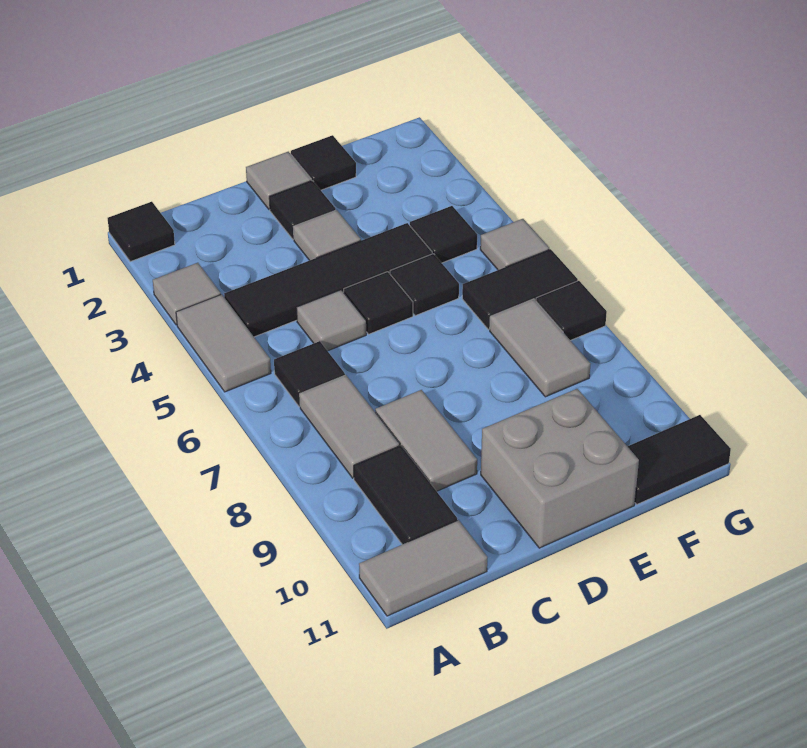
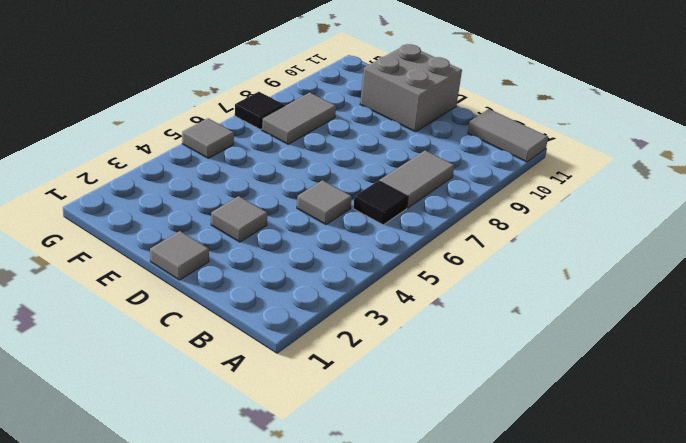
none -> black tile A1 level 1
none -> grey tile A3 level 1
none -> grey tile A4:A5 level 1

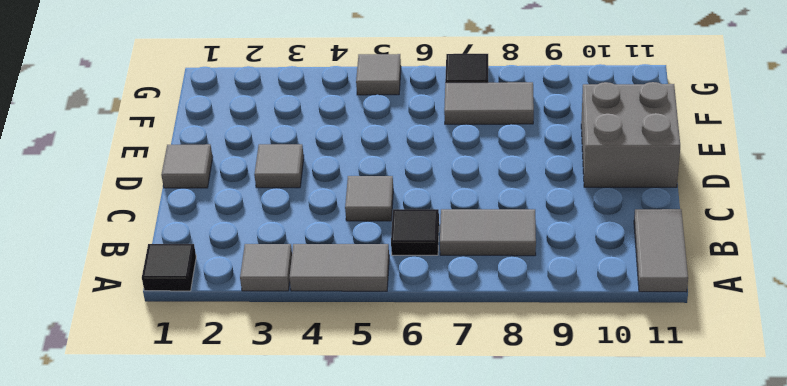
none -> black tile B4:E4 level 1
none -> black tile B9:B10 level 1
none -> grey tile C8:C9 level 1

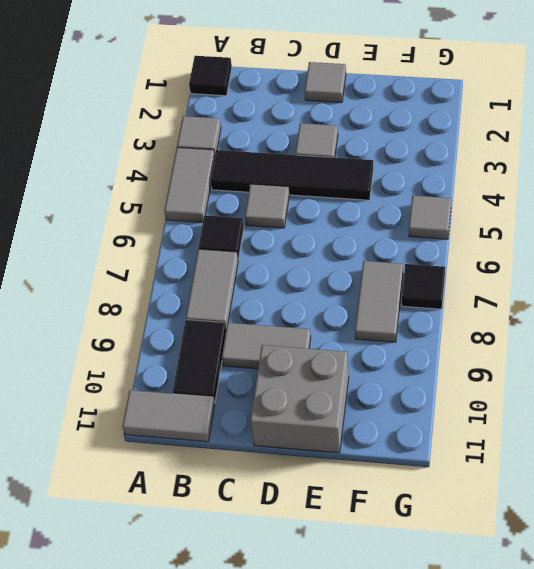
grey tile C9:D9 level 1 -> grey tile C8:C9 level 1
none -> black tile D2 level 1
none -> black tile D5 level 1
none -> black tile E1 level 1

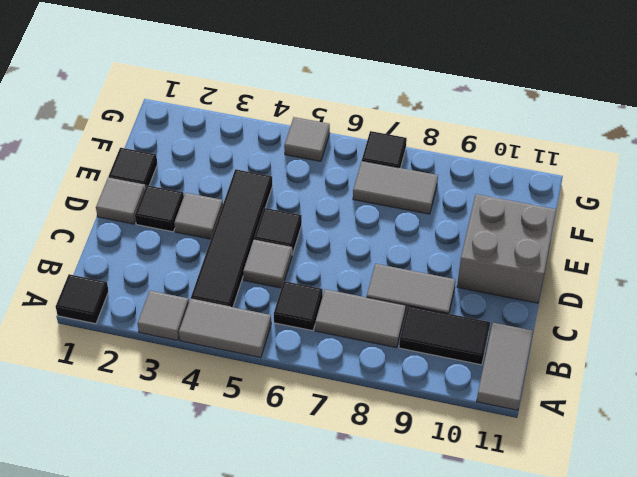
none -> black tile E5 level 1
none -> black tile F4 level 1
none -> black tile F6:G6 level 1

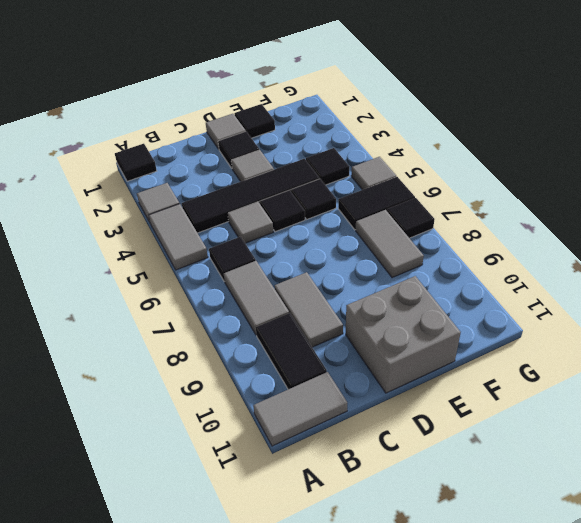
none -> black tile F11:G11 level 1

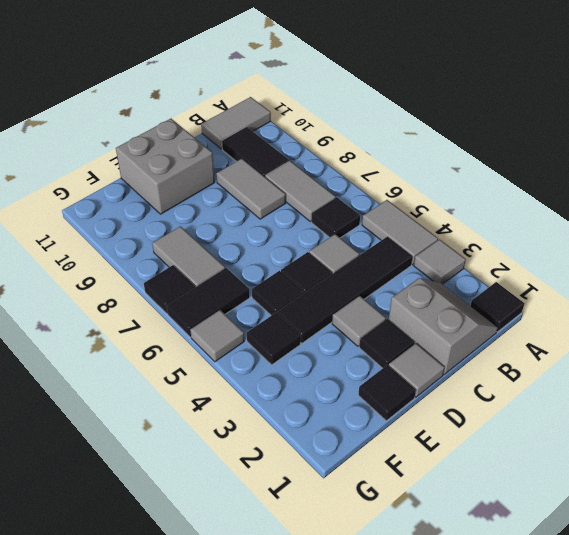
grey slope B1:C2 level 1 top C -> none
none -> black tile F11:G11 level 1

